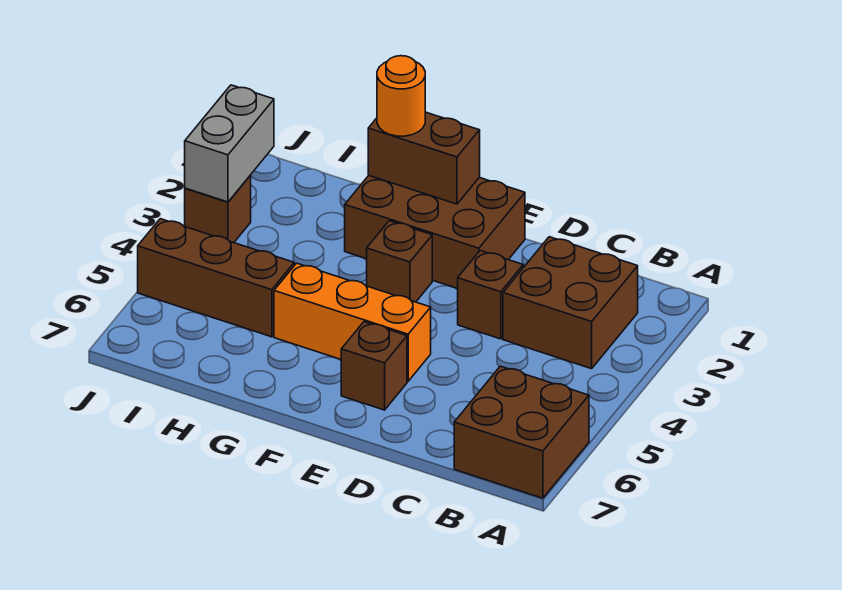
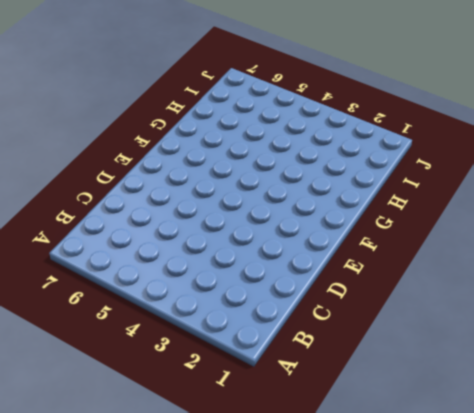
none -> brown brick A6:B7 level 1
none -> brown brick B2:C3 level 1
none -> brown brick D3 level 1

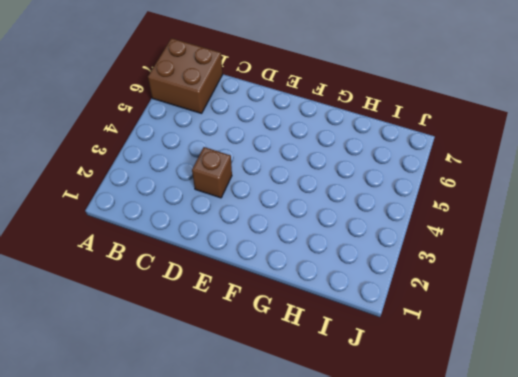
none -> brown brick B2:C3 level 1
none -> brown brick E1:G2 level 1
none -> orange brick E5:G5 level 1

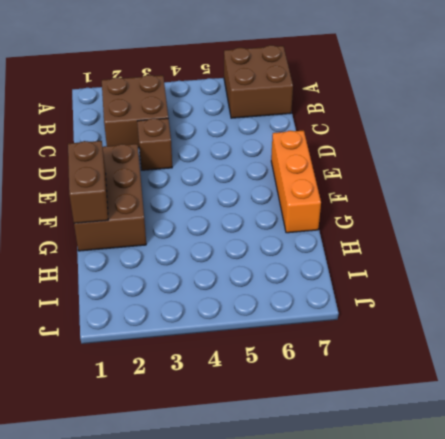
orange brick E7:G7 level 1 -> orange brick E5:G5 level 1
none -> brown brick E6 level 1
none -> brown brick F3 level 1
none -> brown brick H5:J5 level 1

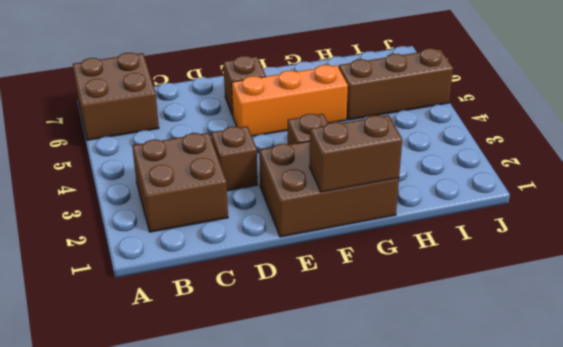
none -> brown brick J3 level 1
none -> grey brick J2:J3 level 2
none -> orange round brick G1 level 3

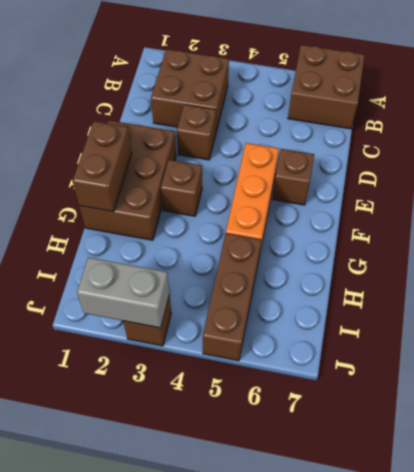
none -> orange round brick G1 level 3

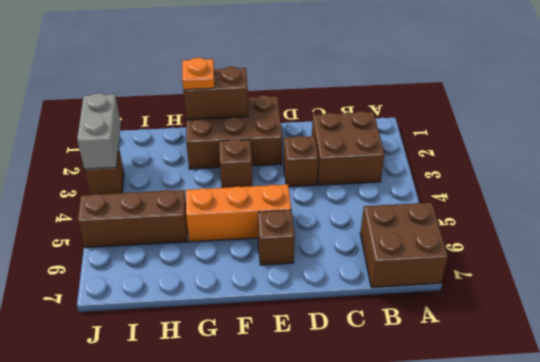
orange plate G1 level 3 -> orange round brick G1 level 3

